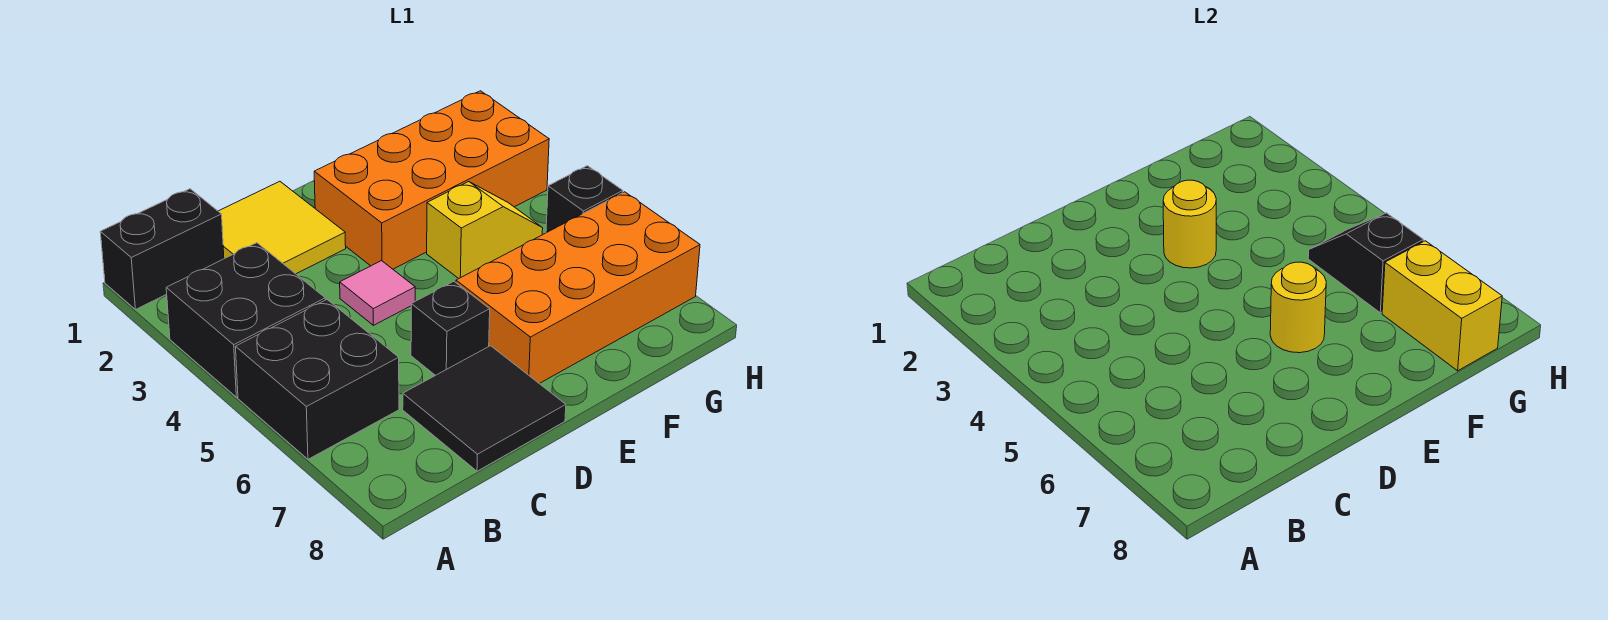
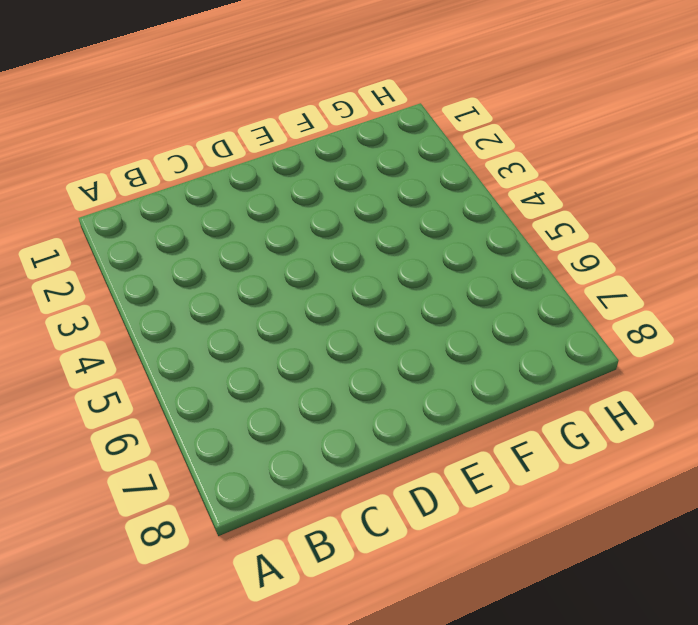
none -> black brick A1:B1 level 1
none -> black brick A3:B4 level 1
none -> black brick A5:B6 level 1

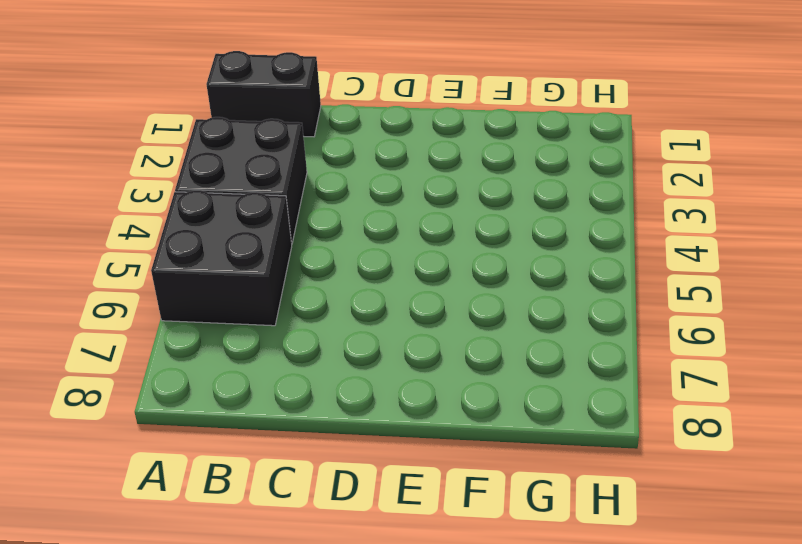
none -> yellow tile C1:D2 level 1
none -> black tile C7:D8 level 1
none -> pink tile D4 level 1

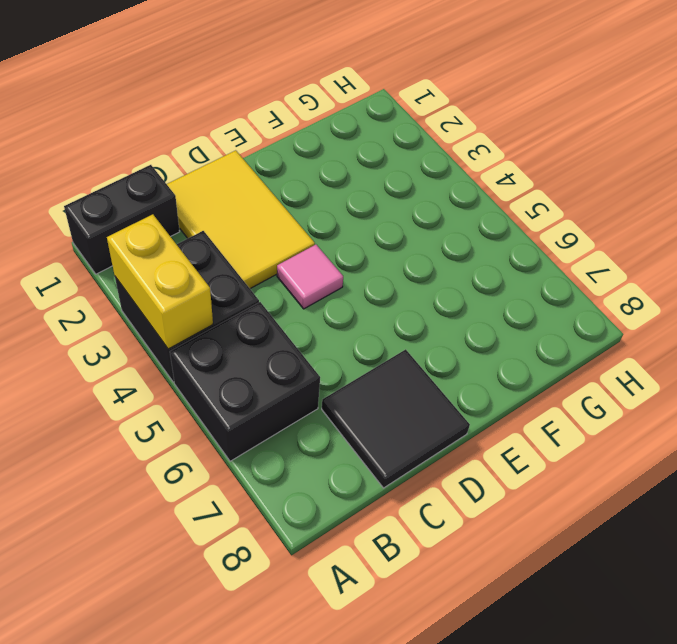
yellow brick A3:A4 level 2 -> yellow brick G7:G8 level 2
yellow tile C1:D3 level 1 -> yellow tile C1:D2 level 1
none -> black brick D6 level 1
none -> orange brick E2:H3 level 1
none -> orange brick E6:H7 level 1

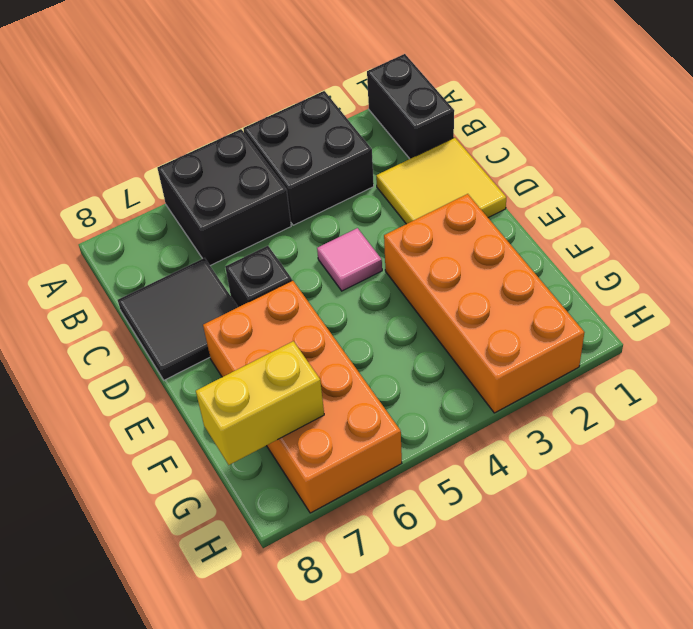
none -> yellow slope F4:G4 level 1 top F
none -> black brick H5 level 1
none -> yellow round brick E3 level 2

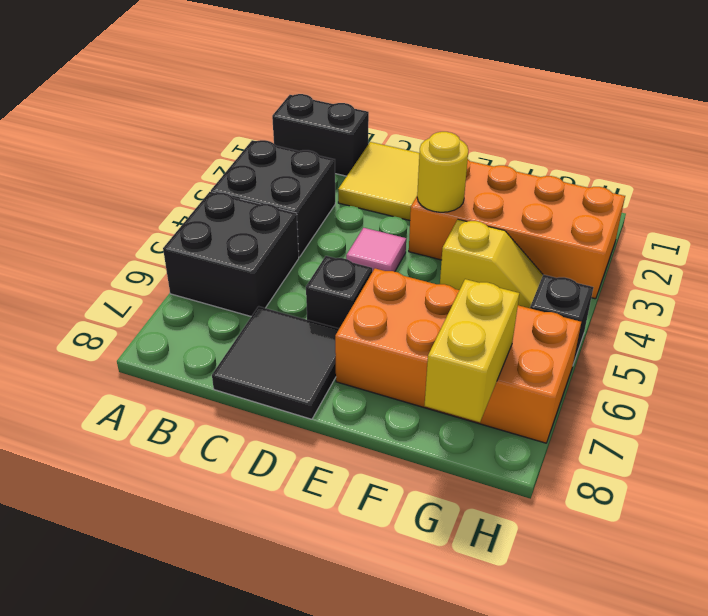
none -> yellow round brick E6 level 2
none -> black slope G5:G6 level 2 top 6

